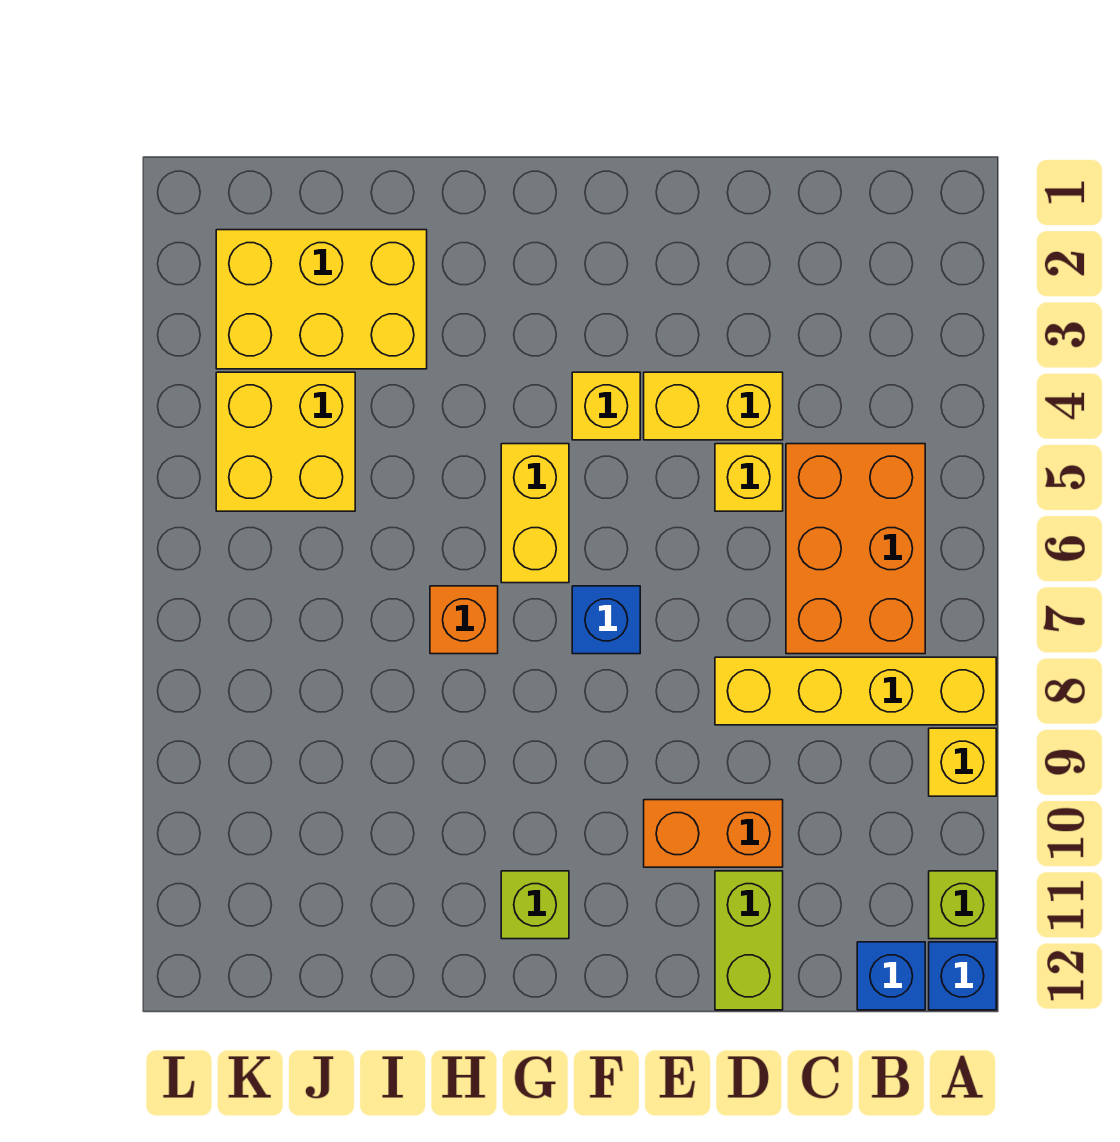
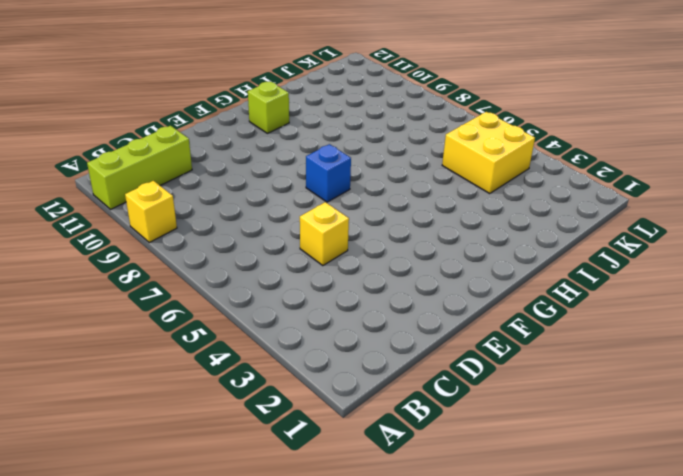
lime brick A11:C11 level 1 -> lime brick A11 level 1
none -> yellow brick A8:D8 level 1
none -> blue brick A12 level 1
none -> orange brick B5:C7 level 1

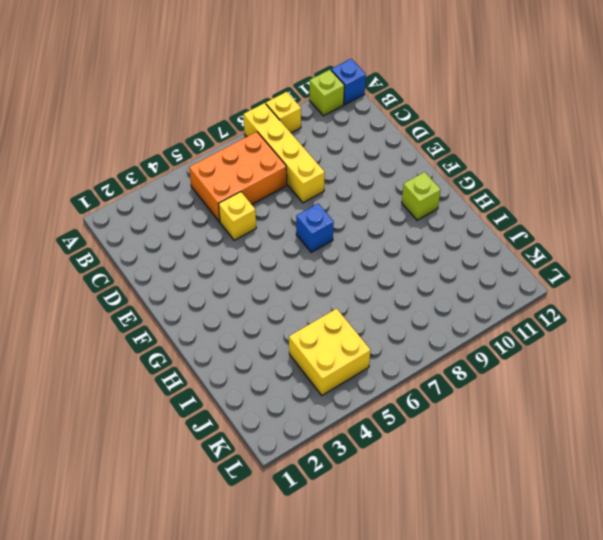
none -> blue brick B12 level 1
none -> yellow brick D4:E4 level 1
none -> orange brick D10:E10 level 1

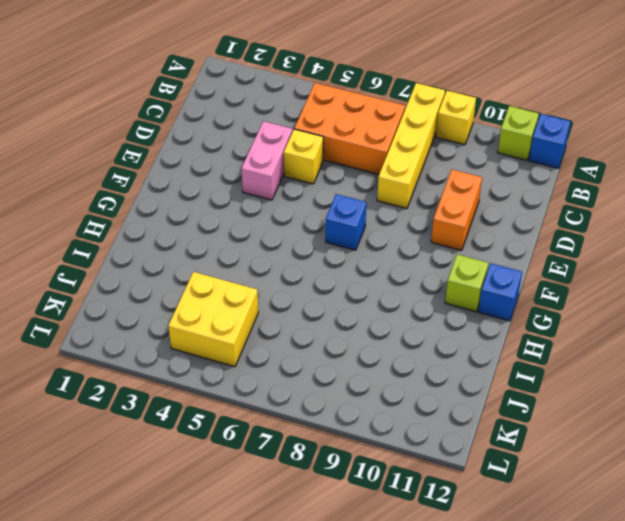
pink brick D4:E4 level 1 -> yellow brick D4:E4 level 1
blue brick G12 level 1 -> blue brick B12 level 1
none -> lime brick D11:D12 level 1
none -> yellow brick F4 level 1
none -> yellow brick G5:G6 level 1

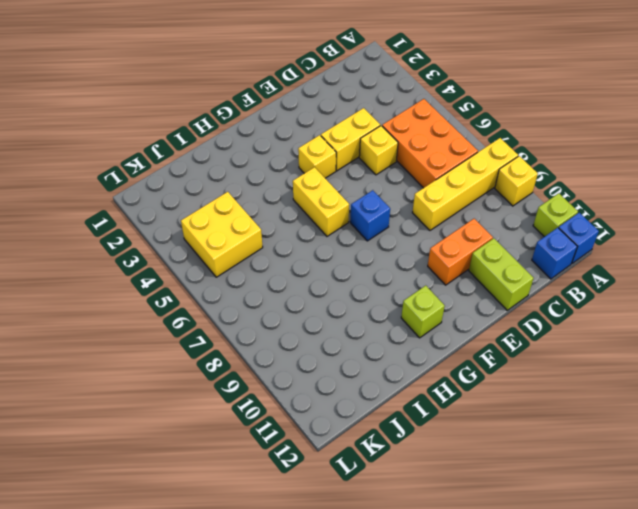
none -> orange brick H7 level 1
none -> yellow brick I2:K3 level 1

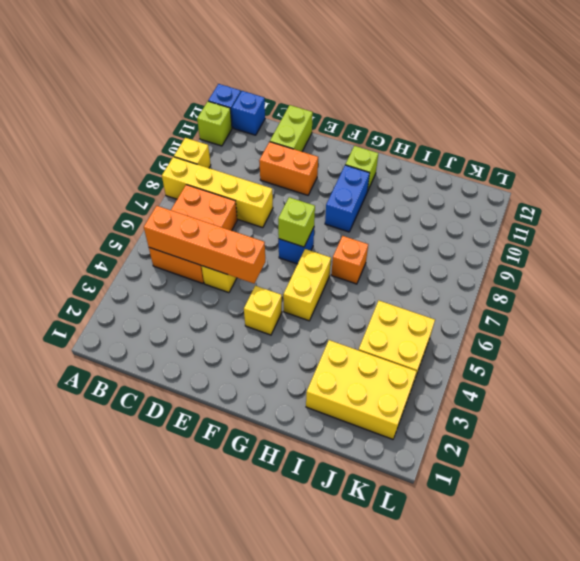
orange brick B5:E5 level 2 -> none
lime brick F7 level 2 -> none
blue brick G9:G10 level 1 -> none
none -> yellow brick D4:E4 level 1

